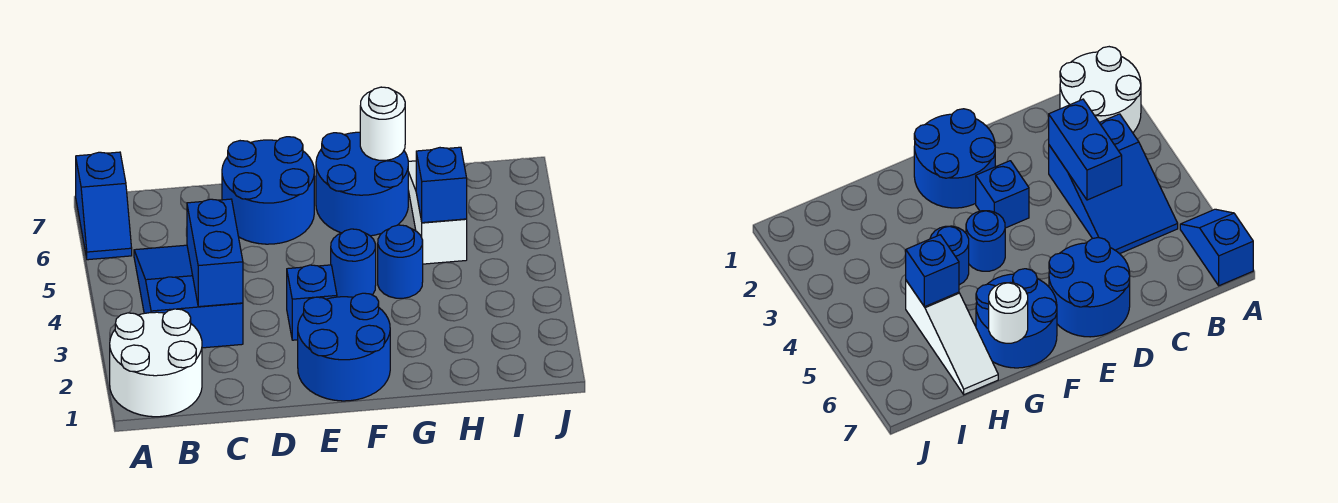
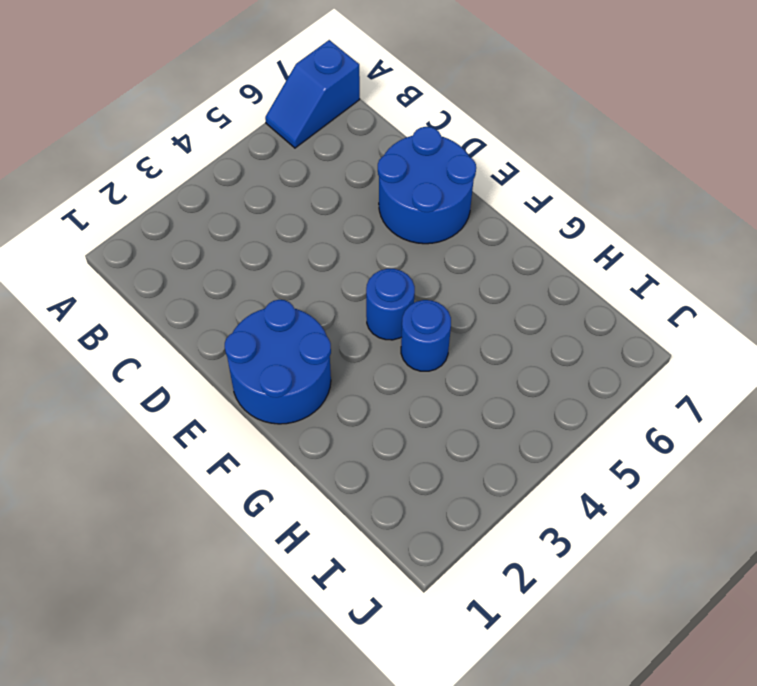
none -> white round brick A1:B2 level 1
none -> blue slope B3:C5 level 1 top 3
none -> blue brick E3 level 1

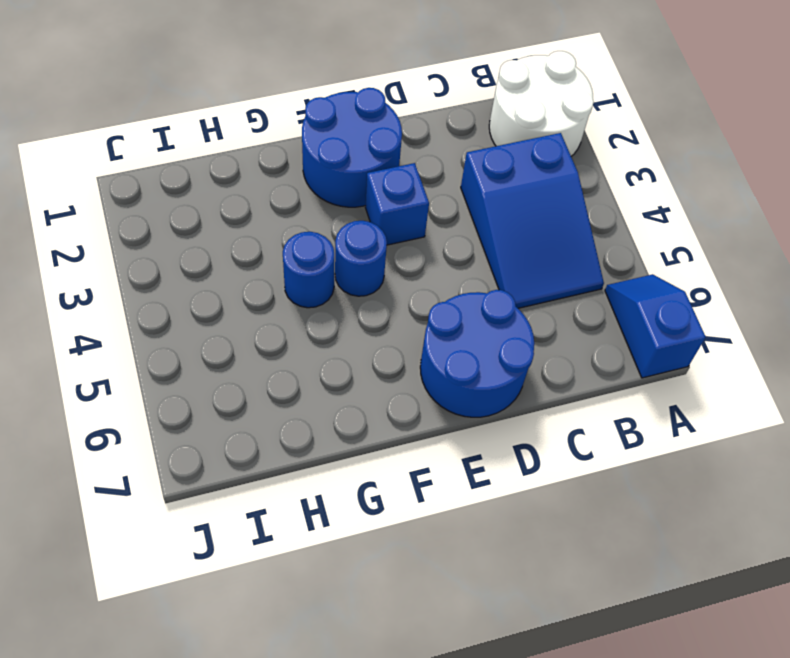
none -> blue round brick F6:G7 level 1
none -> white slope H5:H7 level 1 top 5
none -> blue brick C3:C4 level 2

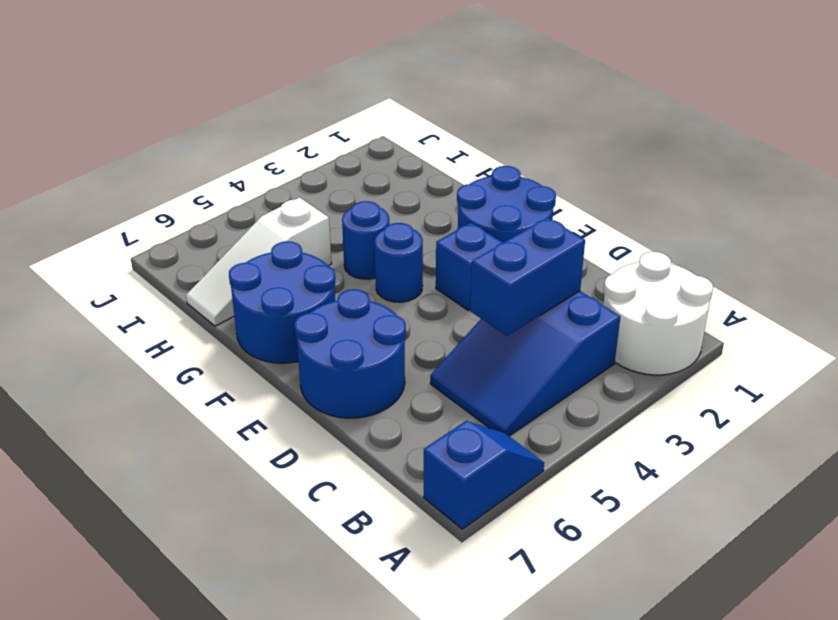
none -> white round brick G7 level 2
none -> blue brick H5 level 2

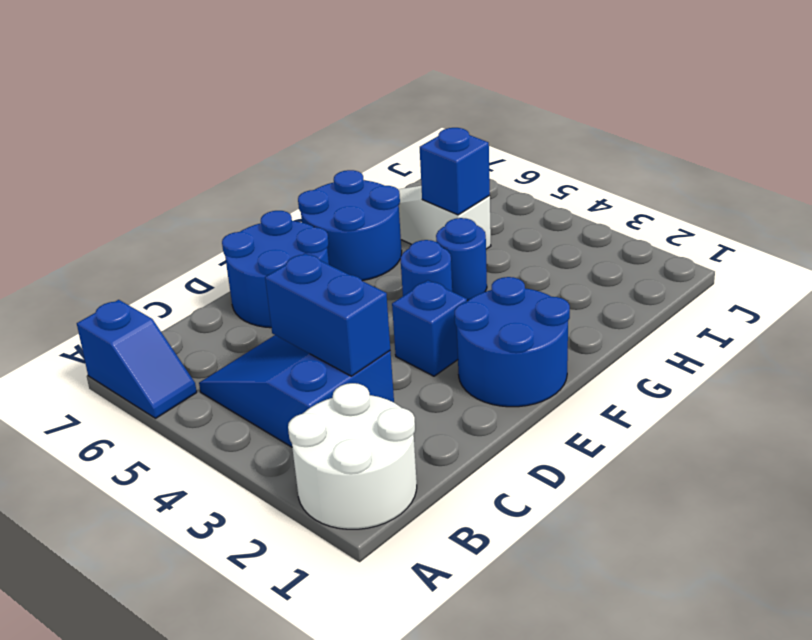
none -> white round brick G7 level 2

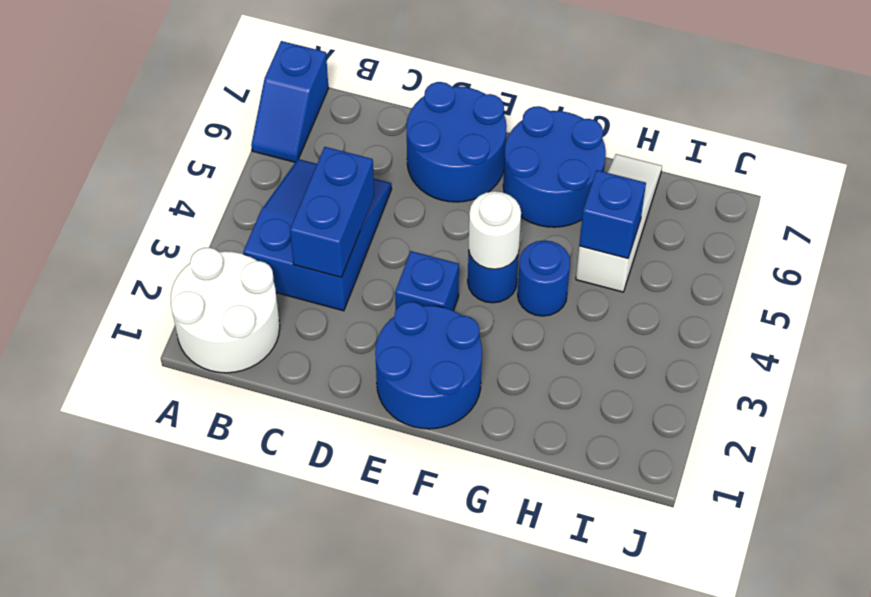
white round brick F4 level 2 -> white round brick G7 level 2

